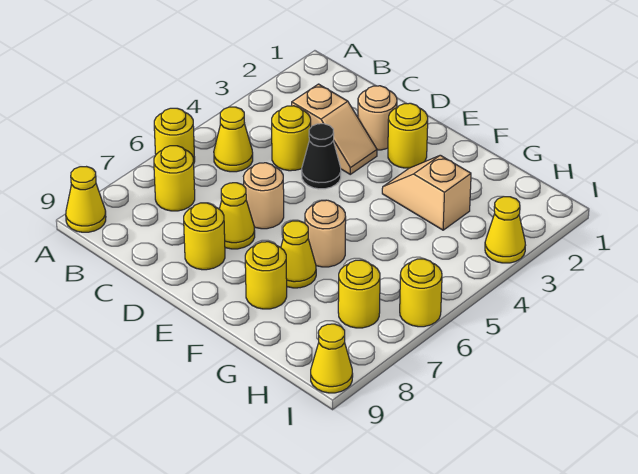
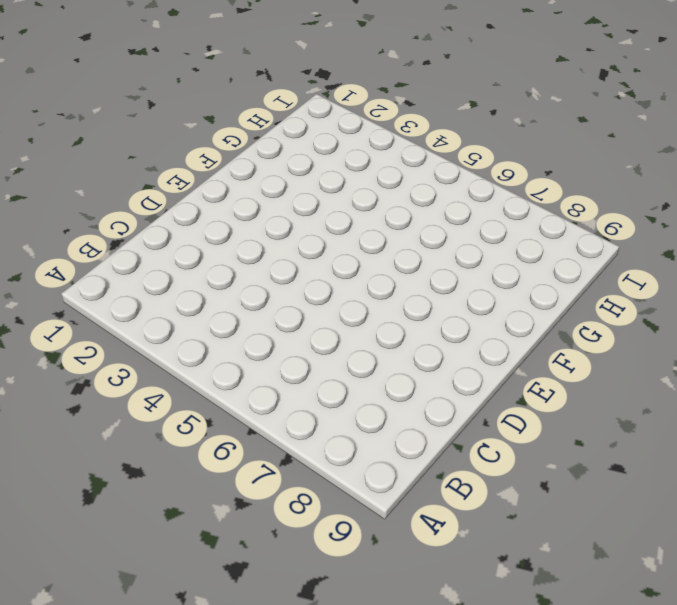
none -> yellow round brick A6 level 1
none -> yellow cone A9 level 1
none -> yellow cone B5 level 1

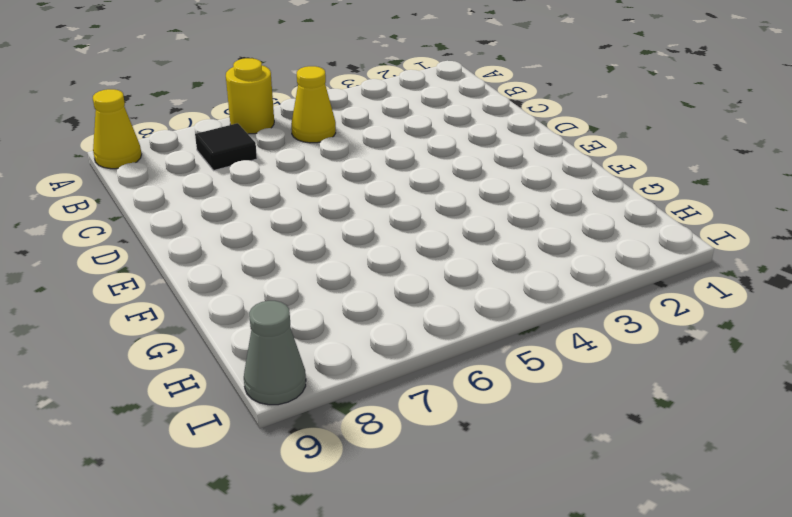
black tile B7 level 1 -> yellow round brick B7 level 1
grey cone I9 level 1 -> yellow cone I9 level 1
none -> tan slope C3:D3 level 1 top C
none -> yellow round brick C4 level 1
none -> tan round brick D2 level 1

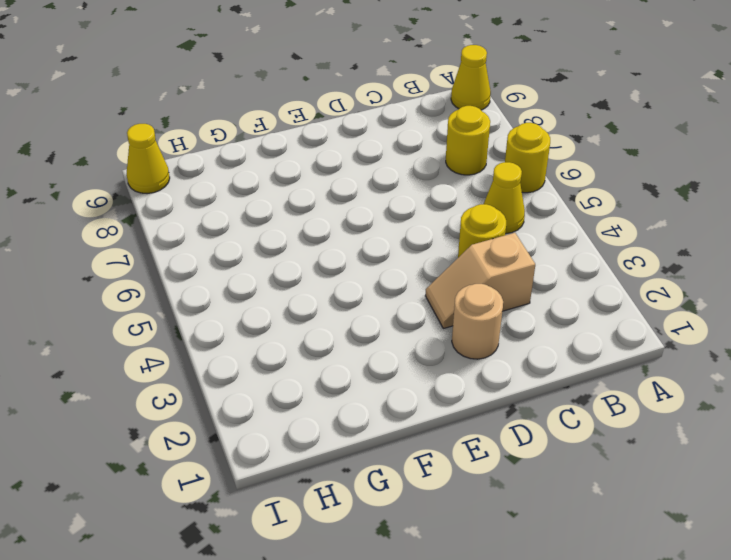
none -> black cone D4 level 1
none -> tan round brick D6 level 1
none -> yellow cone D7 level 1

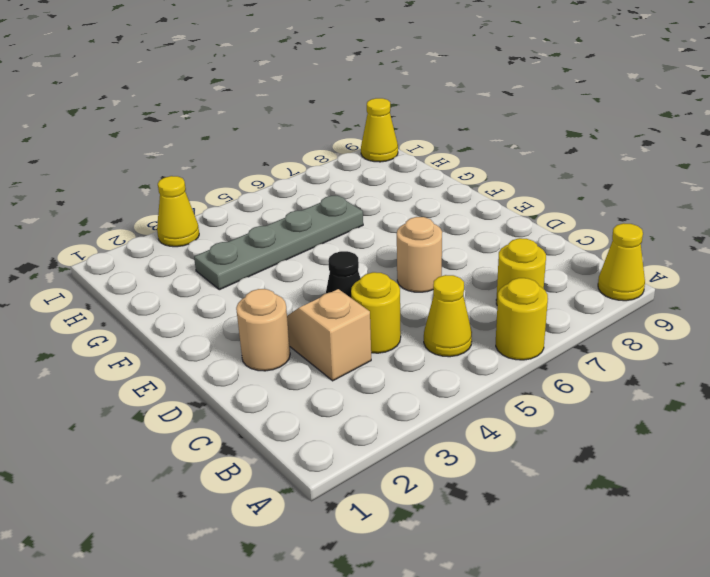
grey plate G3:G6 level 1 -> tan slope F3:G3 level 1 top G
none -> yellow cone D7 level 1
none -> yellow round brick D8 level 1
none -> yellow round brick E2 level 1

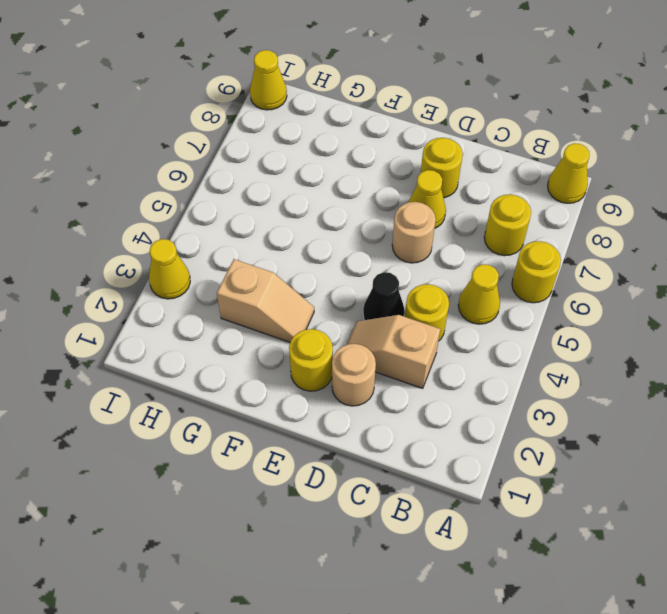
none -> tan round brick F6 level 1
none -> yellow cone F7 level 1
none -> yellow round brick F8 level 1

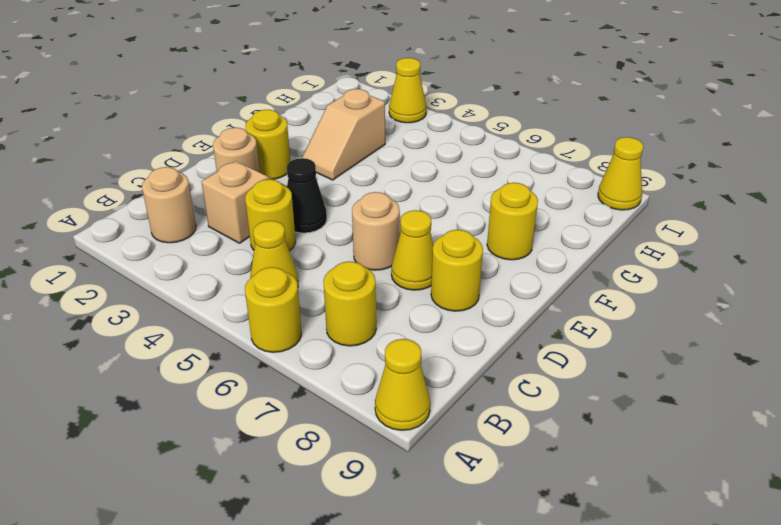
tan round brick B2 level 1 -> tan round brick F6 level 1
none -> yellow cone F7 level 1
none -> yellow round brick H7 level 1
none -> yellow round brick I6 level 1

